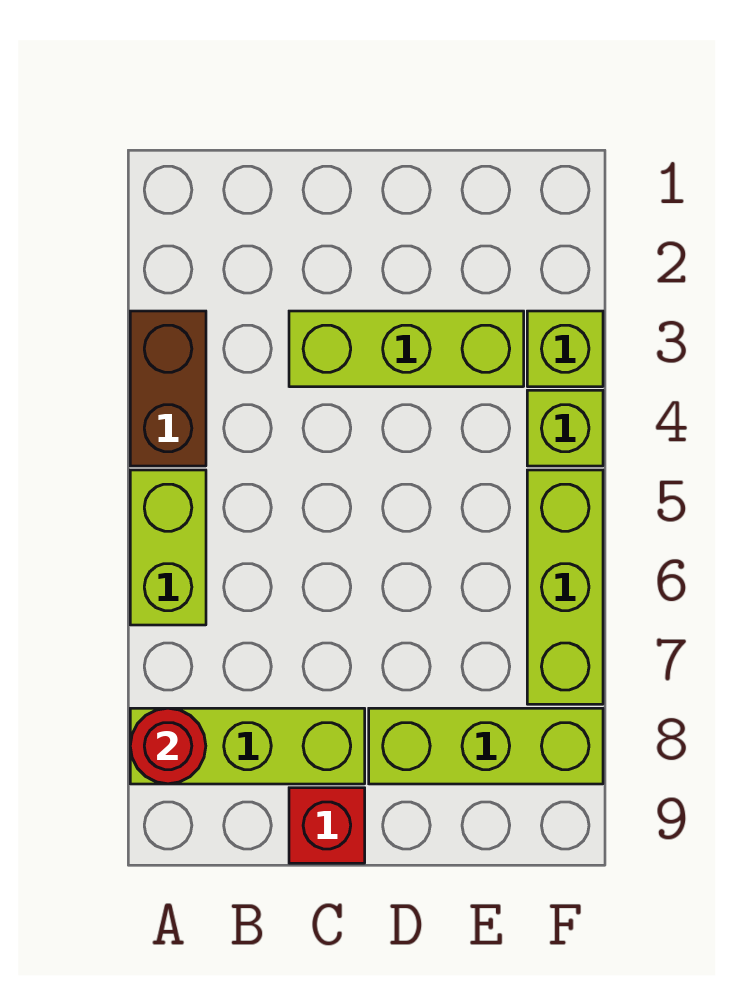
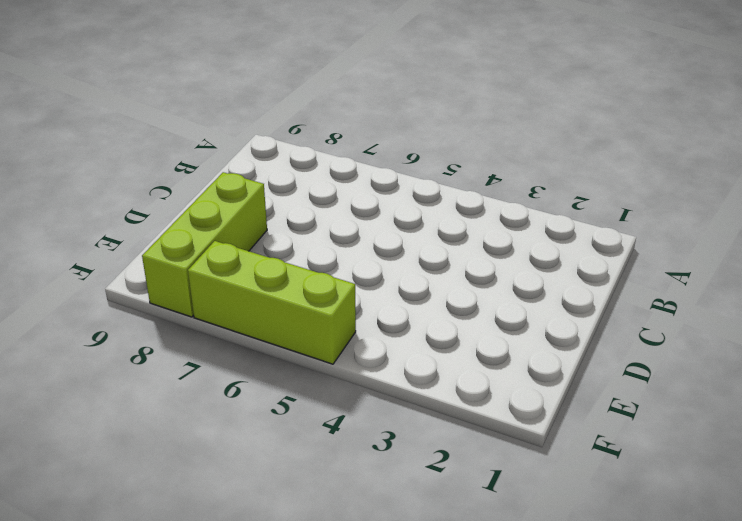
none -> brown brick A3:A4 level 1
none -> lime brick A5:A6 level 1

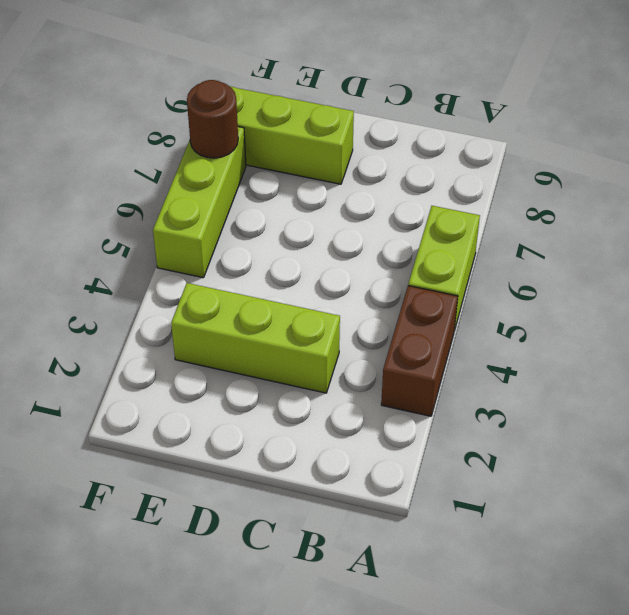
brown round brick F7 level 2 -> none
none -> lime brick A8:C8 level 1
none -> red brick C9 level 1

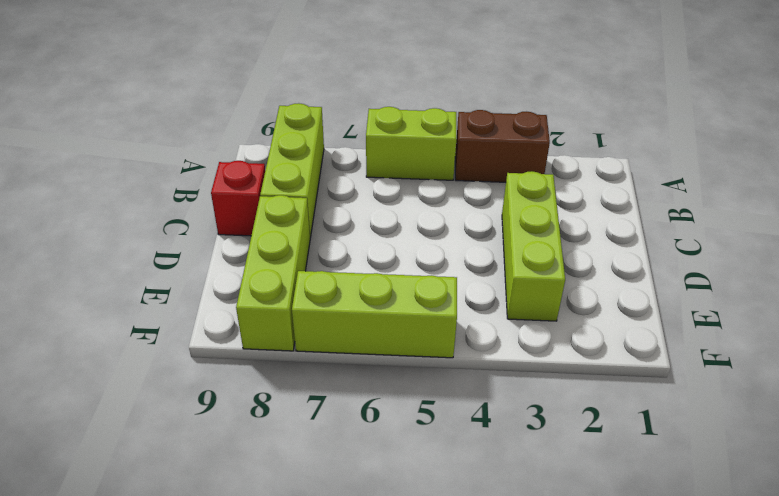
none -> lime brick F3 level 1
none -> lime brick F4 level 1

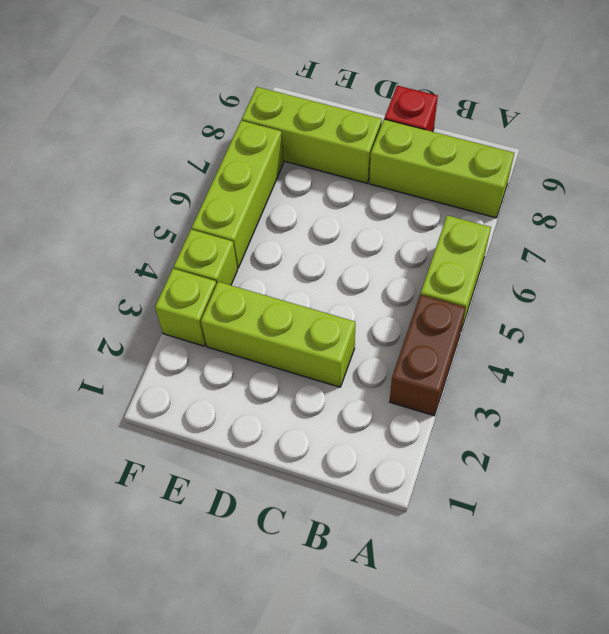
none -> red round brick A8 level 2

